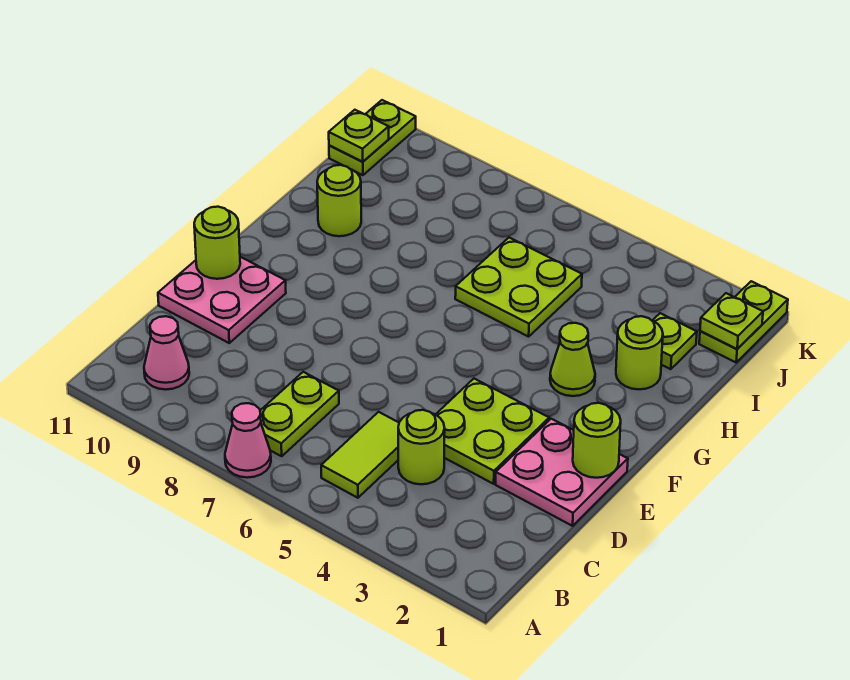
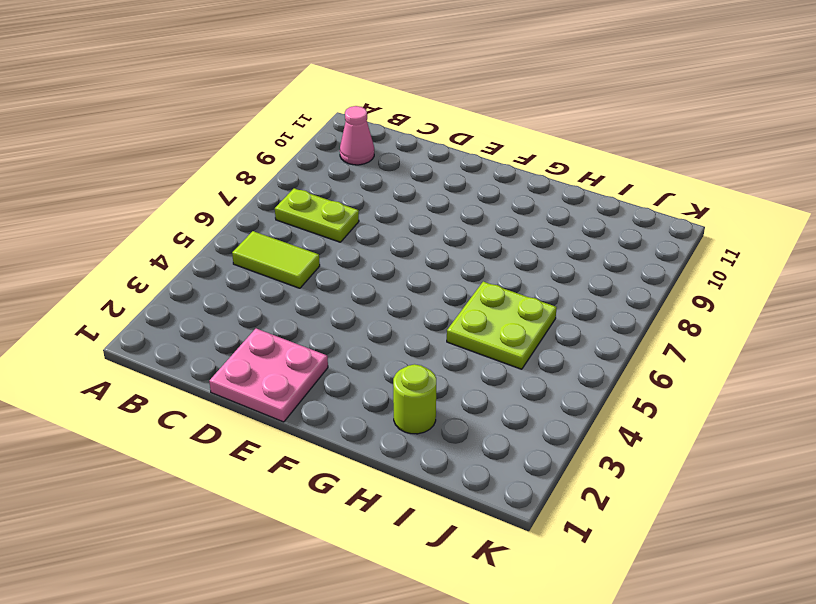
none -> pink cone A7 level 1
none -> lime round brick C4 level 1
none -> lime plate D3:E4 level 1

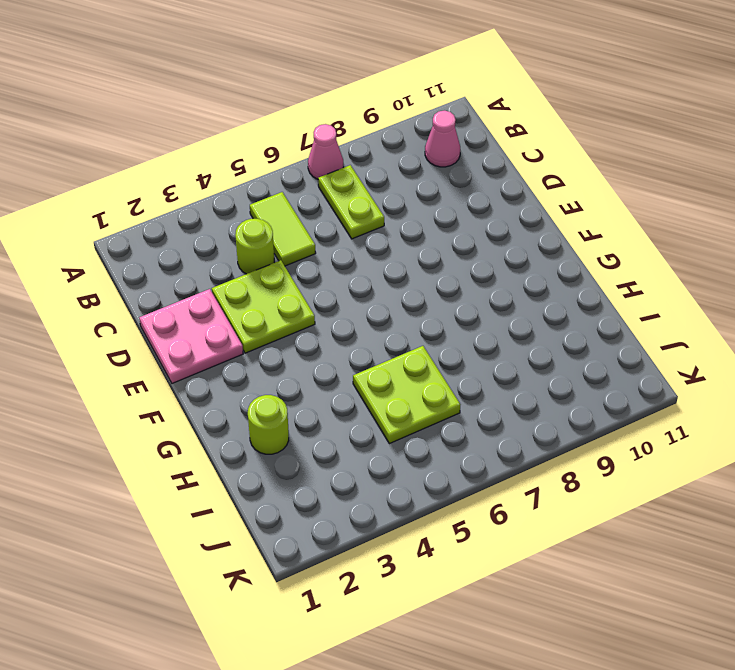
none -> pink plate D10:E11 level 1
none -> lime cone G3 level 1
none -> lime round brick H10 level 1

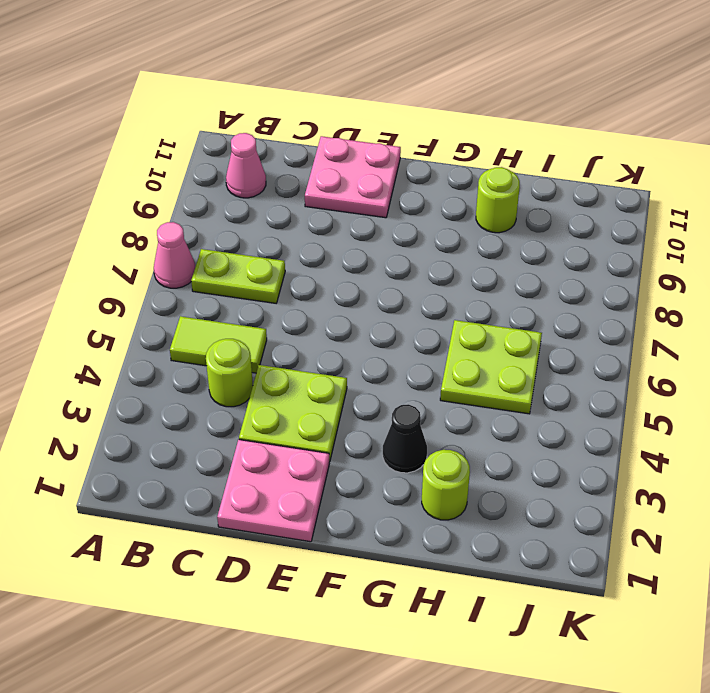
black cone G3 level 1 -> lime cone G3 level 1
none -> lime plate I2 level 1
none -> lime plate J1:K1 level 1
none -> lime plate J11:K11 level 1

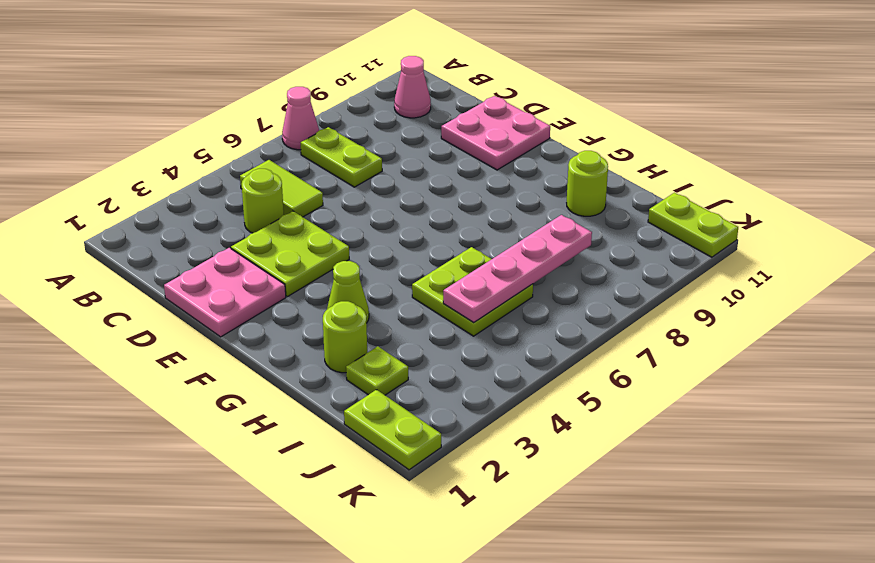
pink plate I5:I8 level 2 -> none
none -> lime round brick E1 level 2
none -> lime round brick E11 level 2
none -> lime plate J1 level 2

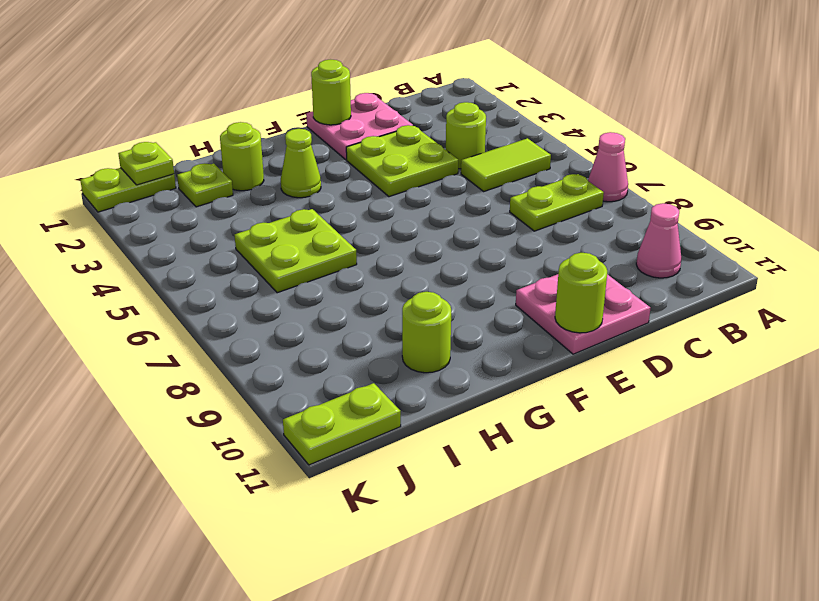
none -> lime plate J11 level 2

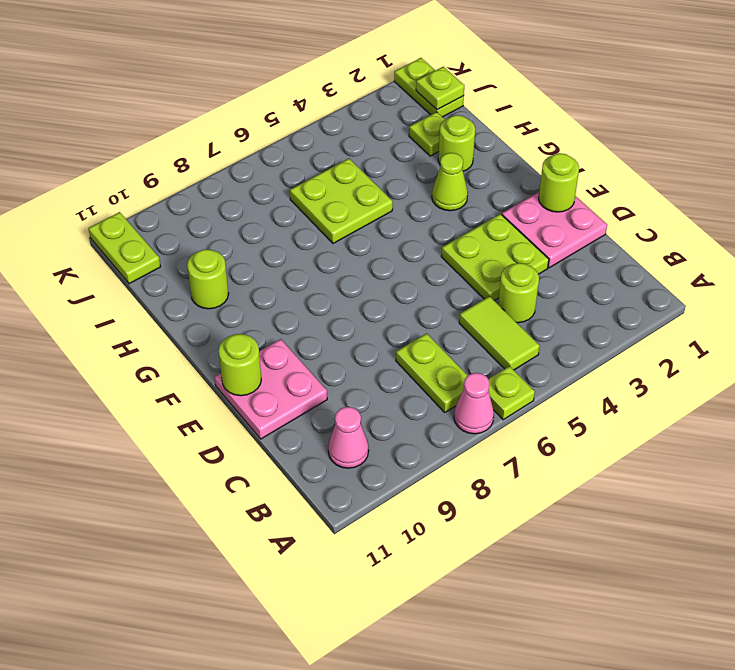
lime plate A6 level 1 -> lime plate J11 level 2

